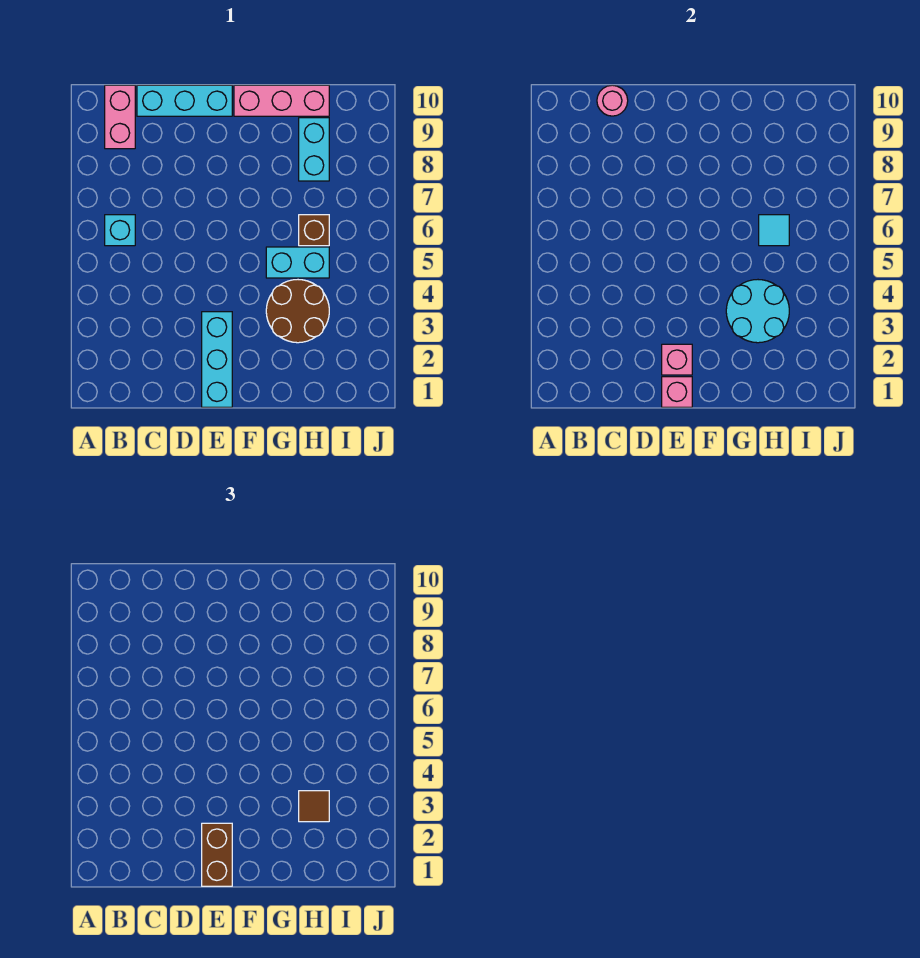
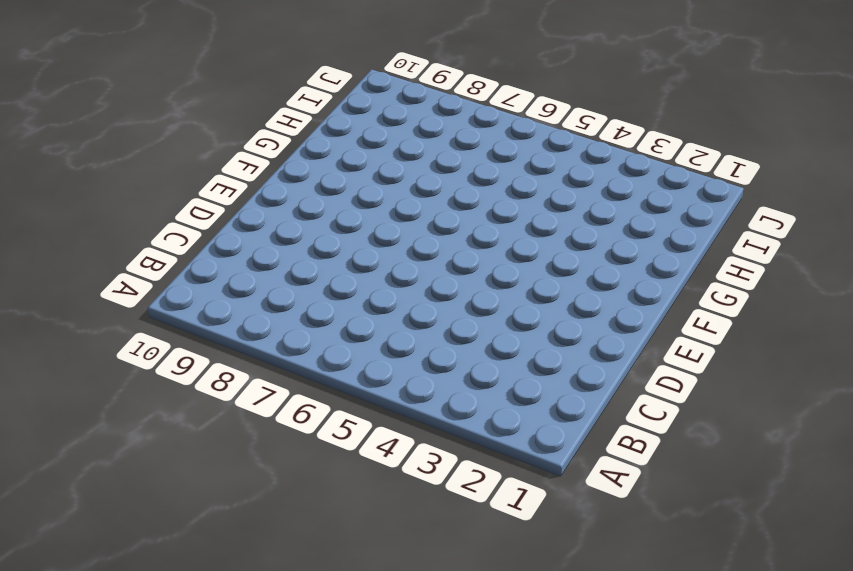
none -> cyan brick B6 level 1
none -> pink brick B9:B10 level 1
none -> cyan brick C10:E10 level 1

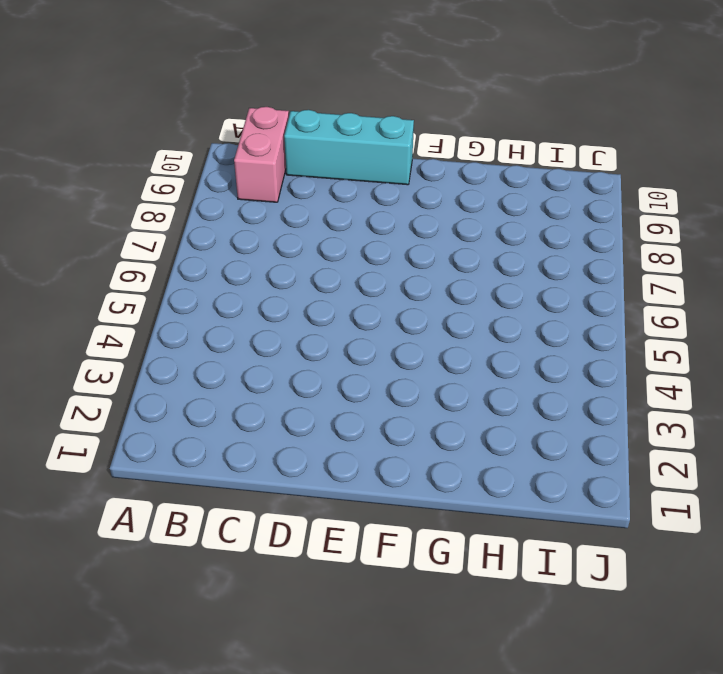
none -> cyan brick B6 level 1
none -> cyan brick E1:E3 level 1
none -> pink brick F10:H10 level 1

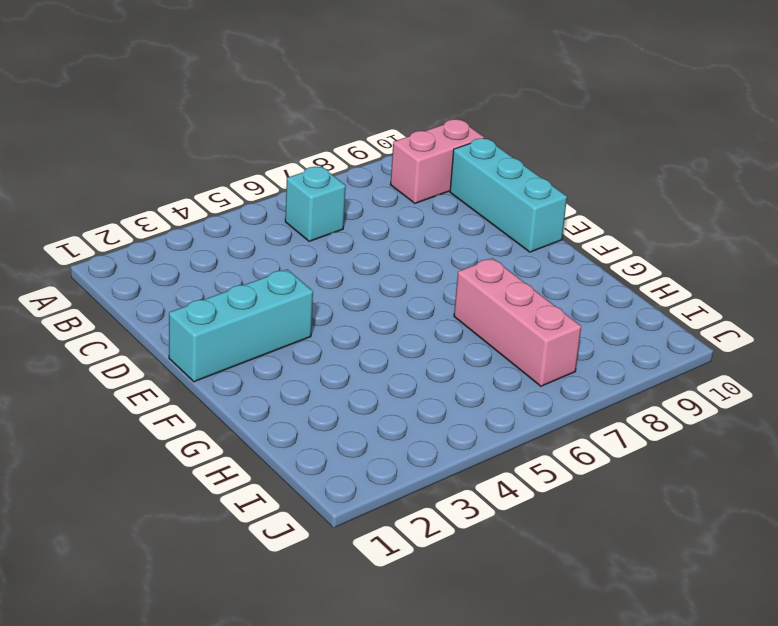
pink brick G7:I7 level 1 -> pink brick F10:H10 level 1
none -> brown round brick G3:H4 level 1
none -> cyan brick G5:H5 level 1
none -> brown brick H6 level 1

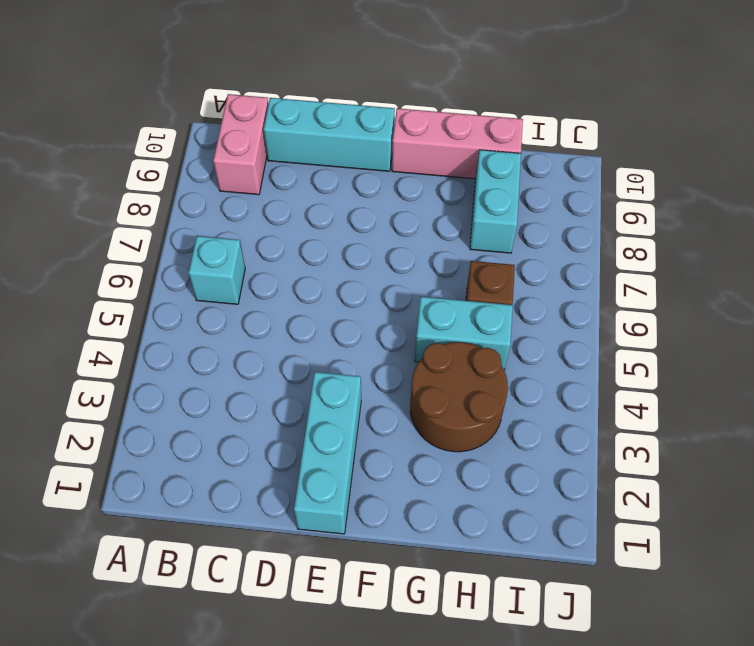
none -> pink round brick C10 level 2
none -> pink brick E1 level 2
none -> pink brick E2 level 2

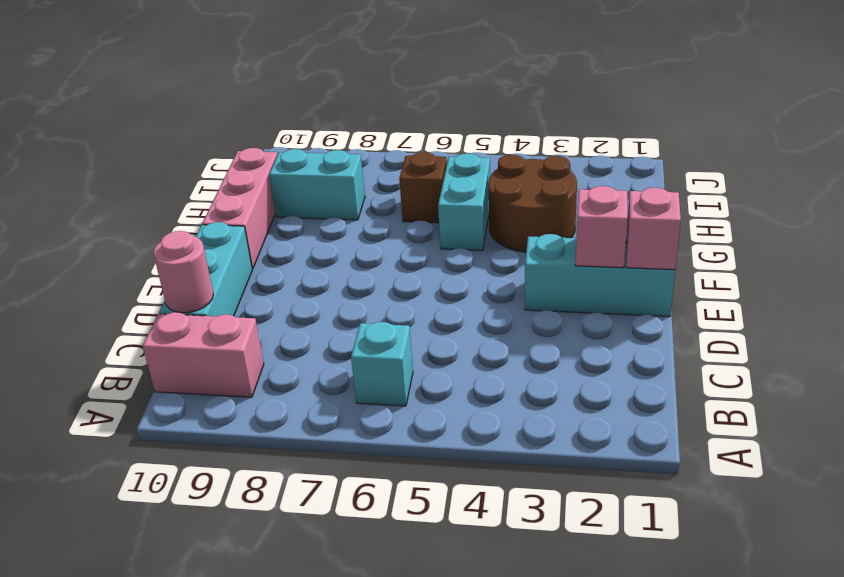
none -> cyan round brick G3:H4 level 2
none -> cyan tile H6 level 2
none -> brown brick E1:E2 level 3

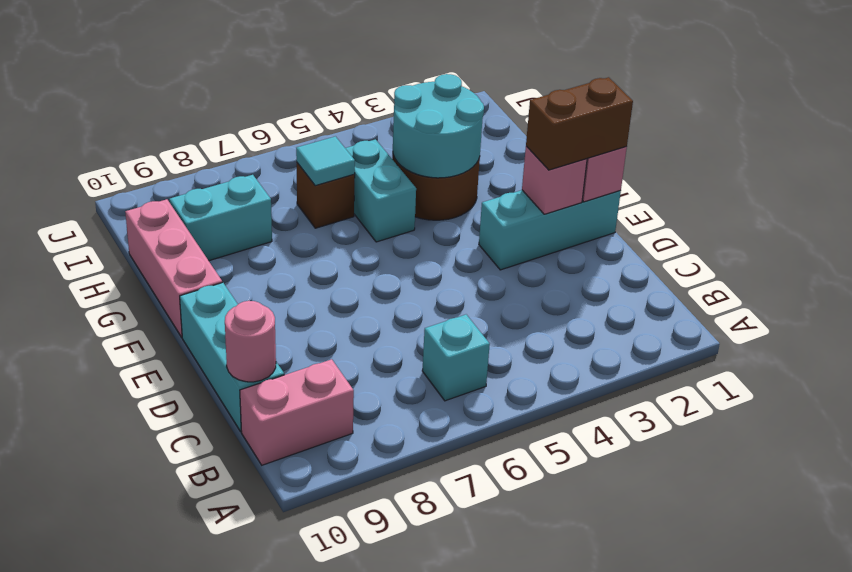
none -> brown tile H3 level 3

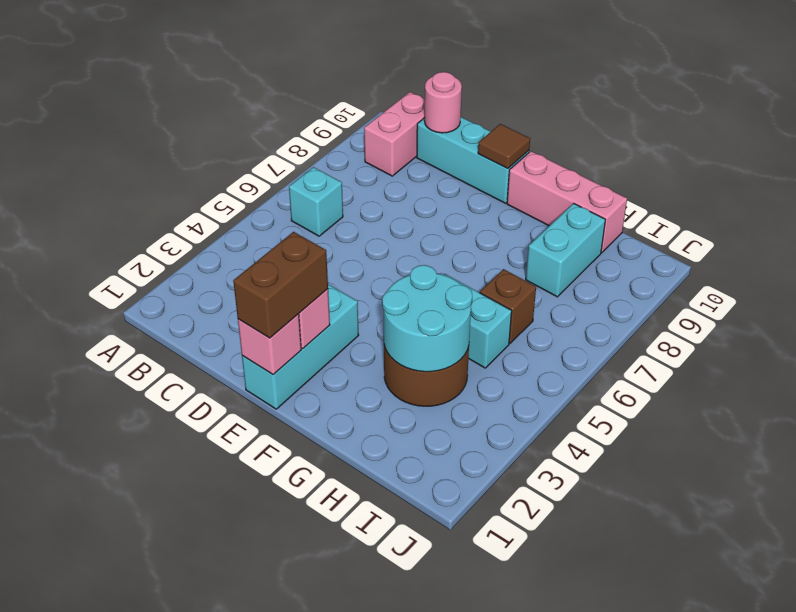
brown tile E10 level 2 -> brown tile H3 level 3
none -> cyan tile H6 level 2

